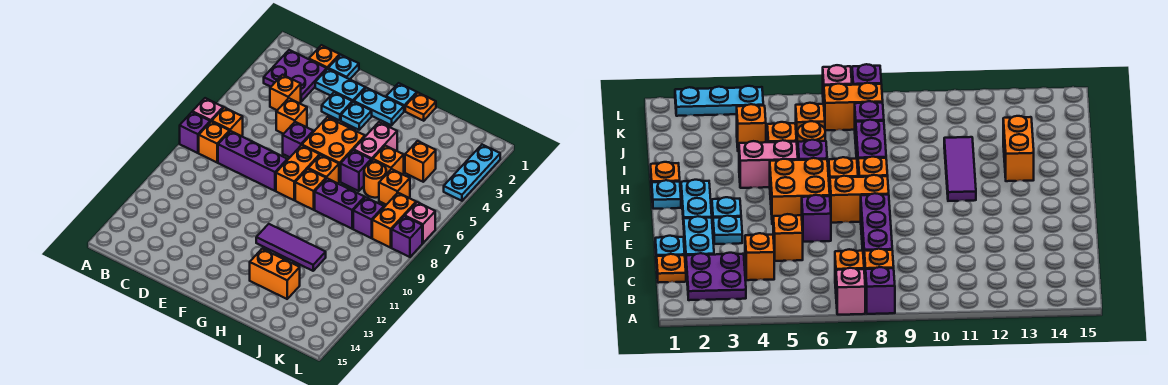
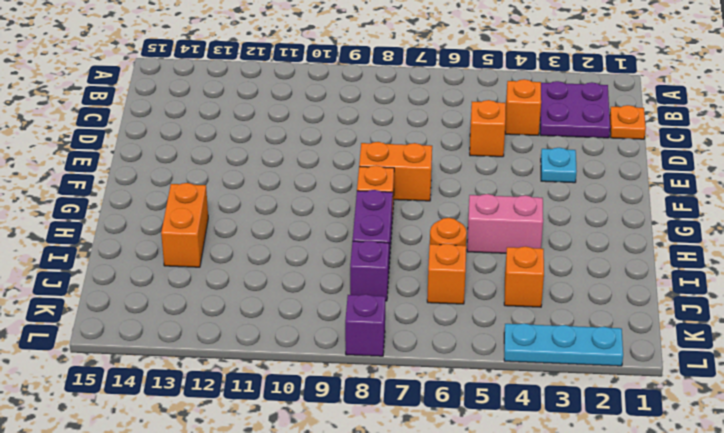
none -> pink brick A7 level 1
none -> purple brick A8 level 1
none -> orange brick B7 level 1
none -> orange brick B8 level 1

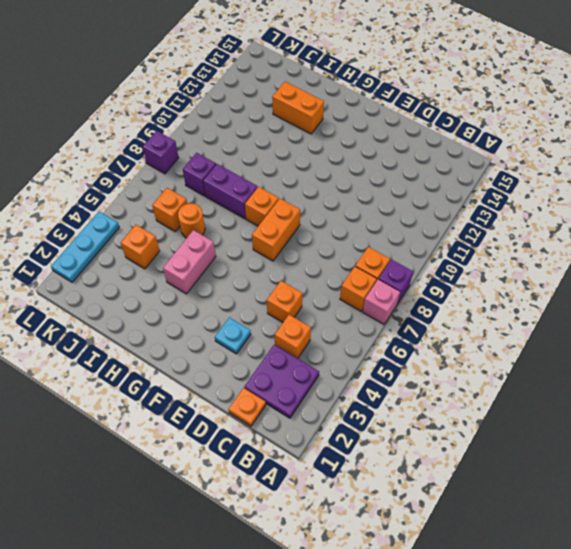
none -> purple brick C8:E8 level 1
none -> cyan plate D1 level 1
none -> cyan plate D2:E2 level 1
none -> purple brick E6 level 1

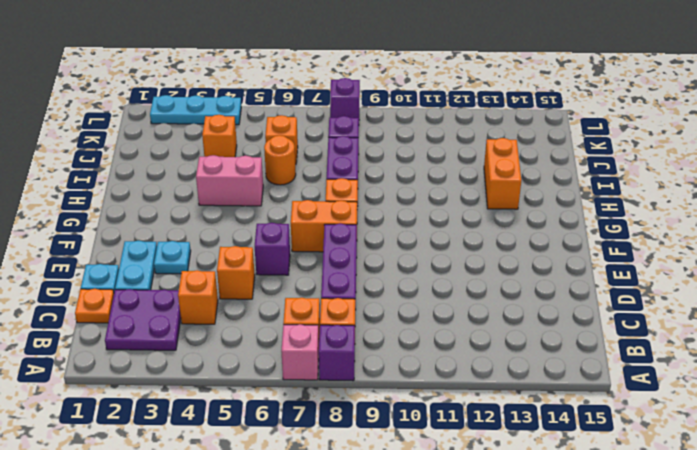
none -> cyan plate F2:G2 level 1
none -> cyan plate F3 level 1
none -> orange brick F5:G6 level 1
none -> cyan plate G1 level 1

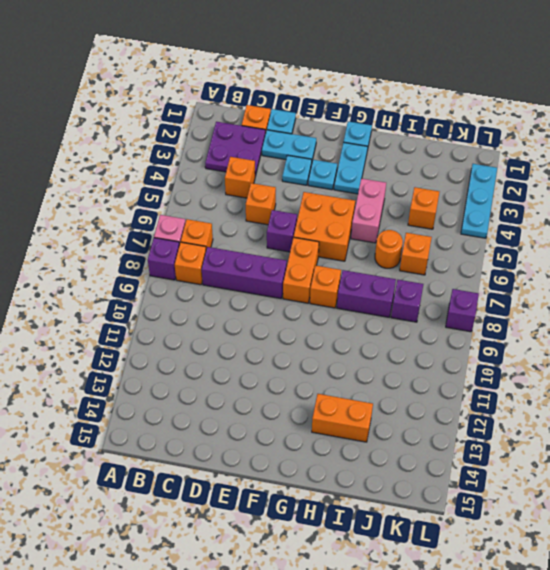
cyan plate G2:G3 level 1 -> cyan plate F2:G2 level 1
none -> orange brick G7 level 1
none -> purple tile G11:I11 level 1
none -> orange plate H1 level 1
none -> purple brick H6 level 1

